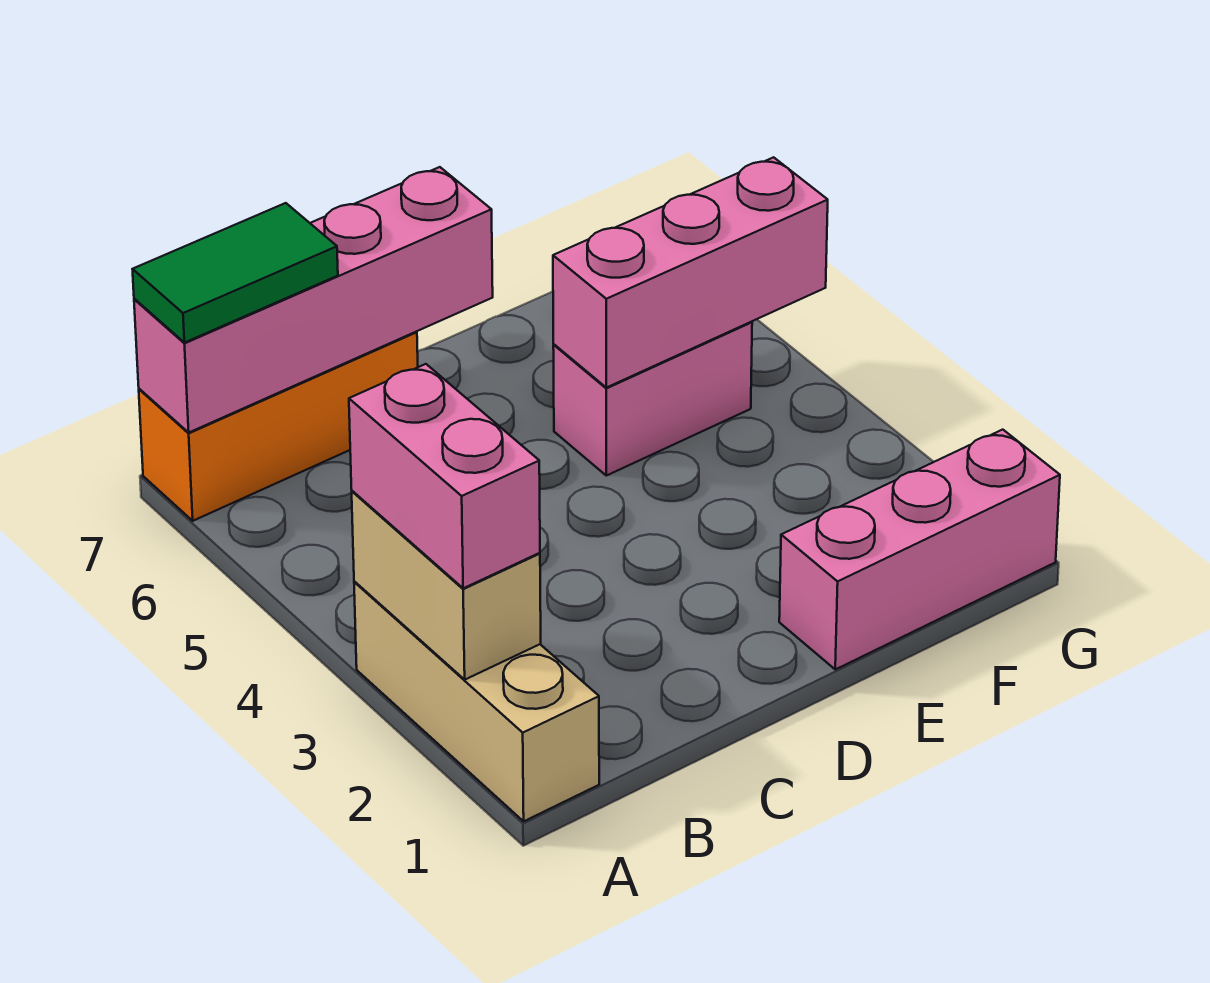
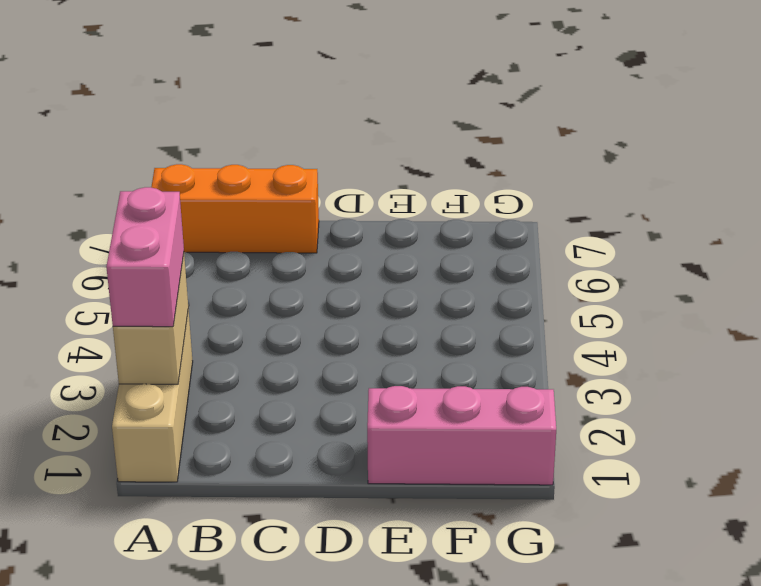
none -> pink brick E5:F5 level 1
none -> pink brick A7:D7 level 2

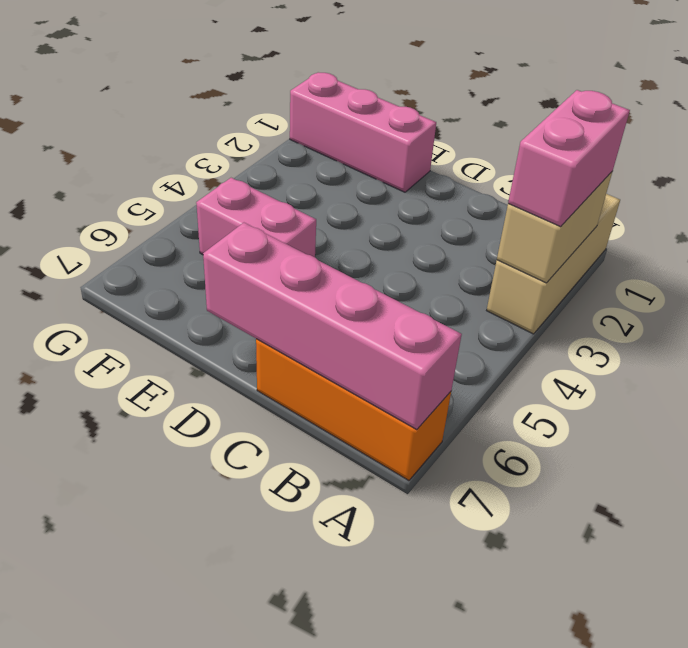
none -> pink brick E5:G5 level 2
none -> green tile A7:B7 level 3

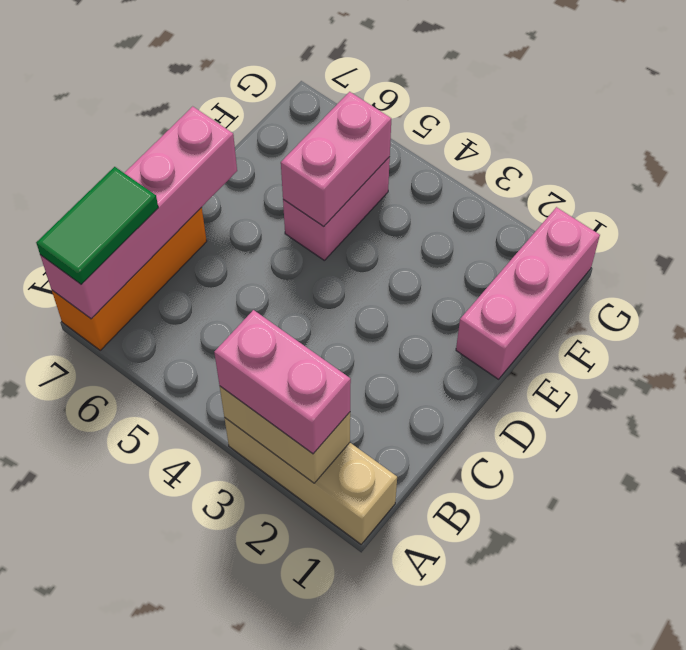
pink brick E5:F5 level 2 -> pink brick E5:G5 level 2

